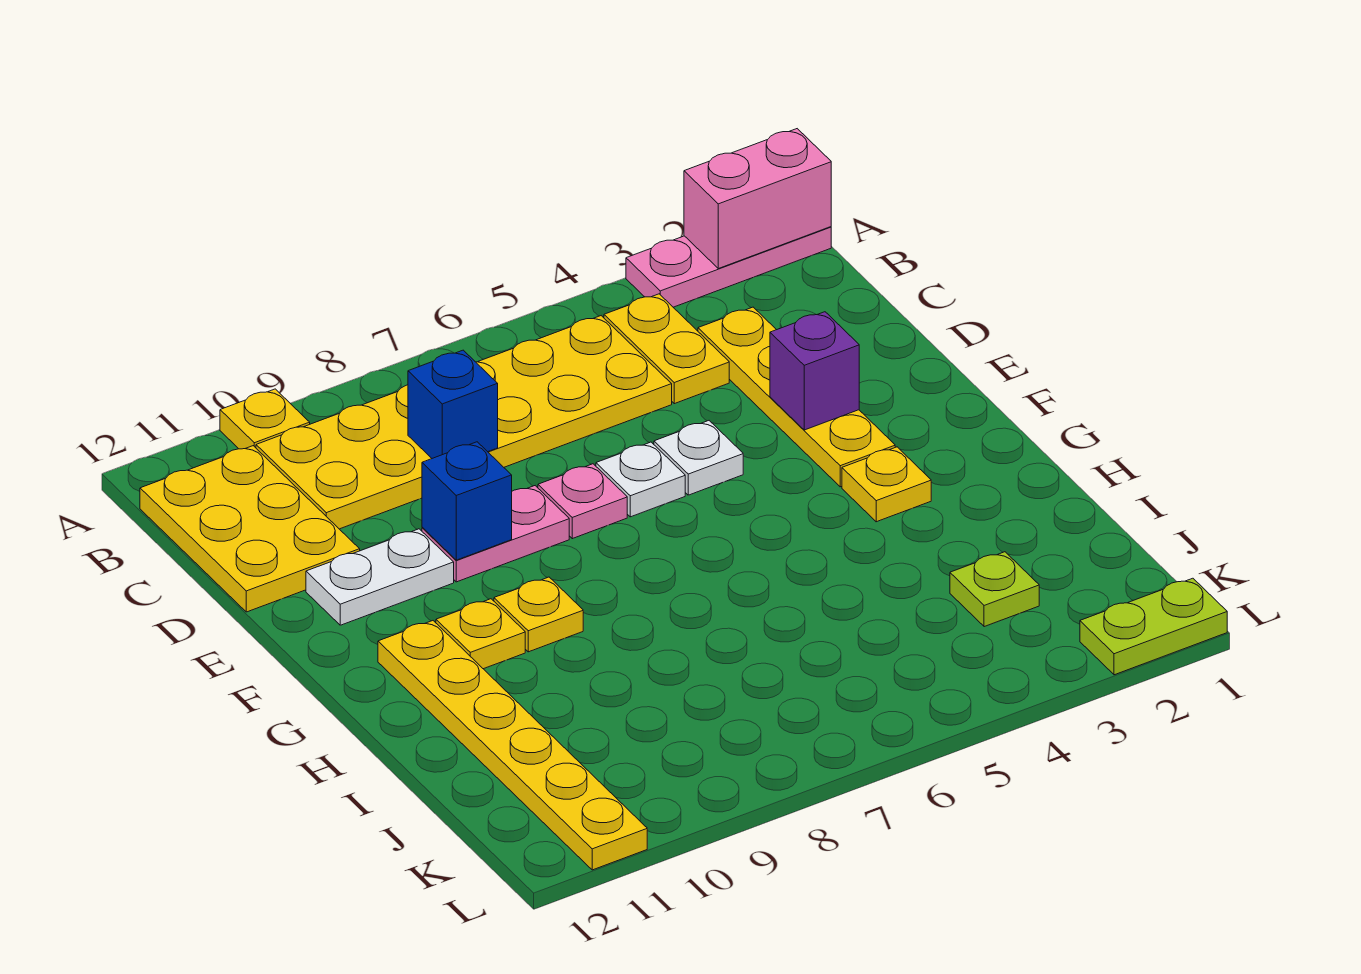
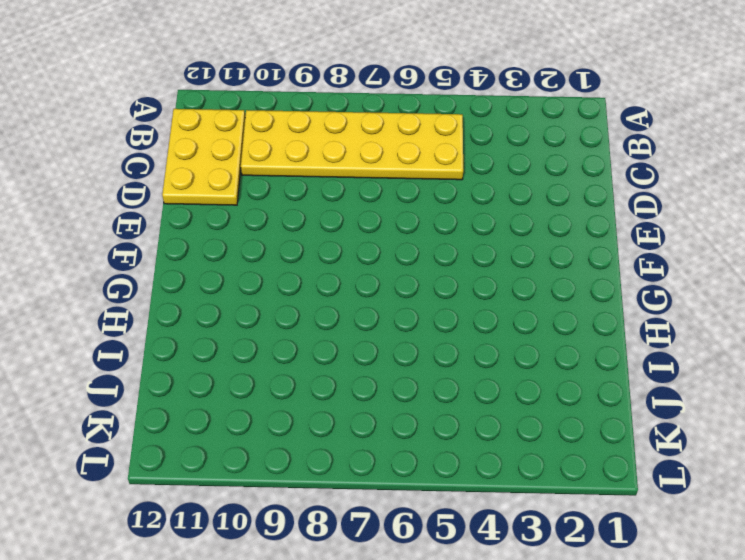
none -> pink plate A1:A3 level 1
none -> yellow plate A10 level 1
none -> yellow plate B4:C4 level 1

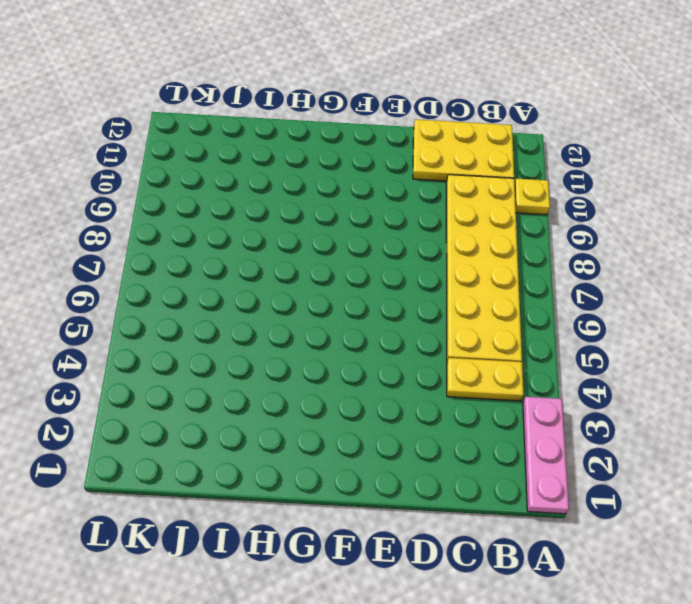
none -> yellow plate C3:F3 level 1
none -> white plate E5 level 1
none -> white plate E6 level 1

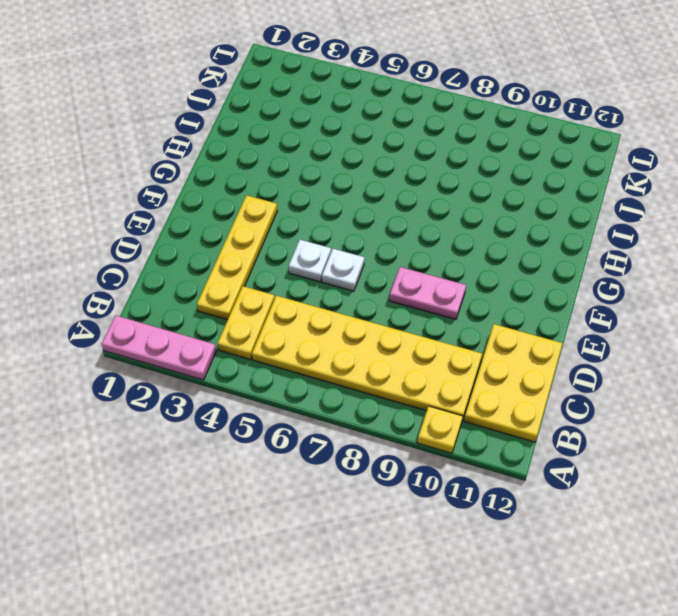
none -> pink plate E7 level 1
none -> white plate E10:E11 level 1
none -> yellow plate G3 level 1

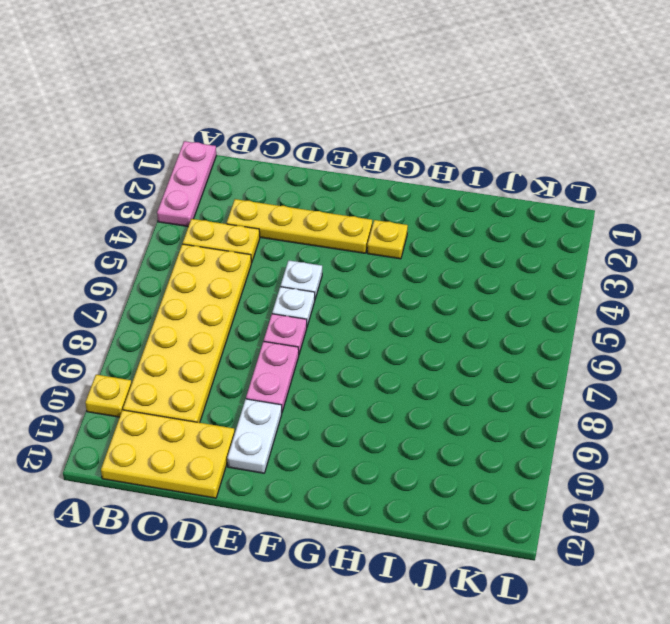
none -> yellow plate G9 level 1
none -> yellow plate G10 level 1
none -> yellow plate G11:L11 level 1

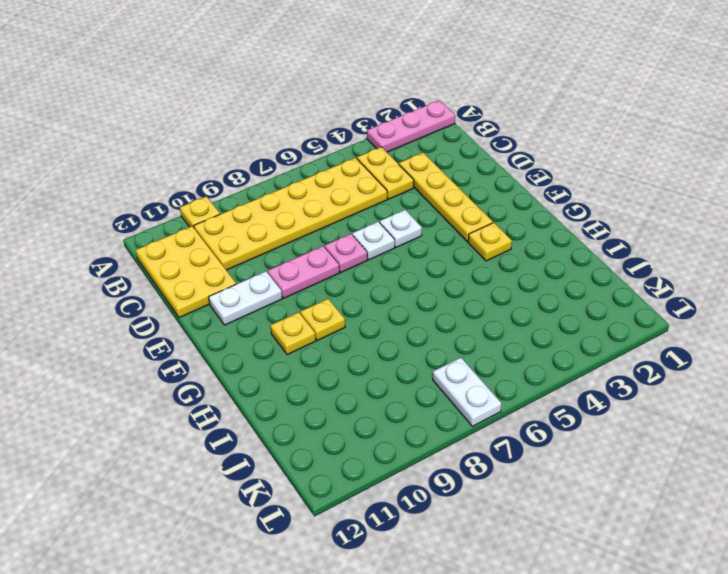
white plate K7:L7 level 1 -> none
none -> yellow plate G11:L11 level 1
none -> lime plate J3 level 1
none -> lime plate L1:L2 level 1

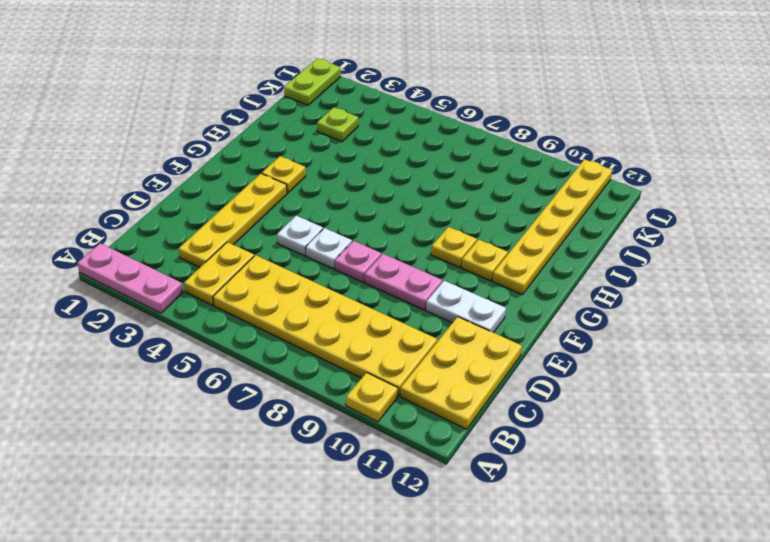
lime plate K1:L1 level 1 -> lime plate L1:L2 level 1
none -> pink brick A1:A2 level 2
none -> blue brick C8 level 2
none -> purple brick E3 level 2

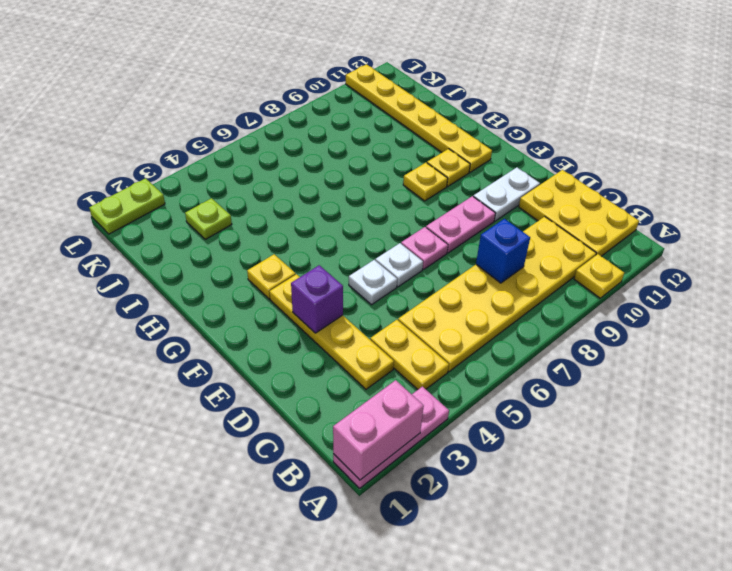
none -> blue brick E9 level 2

